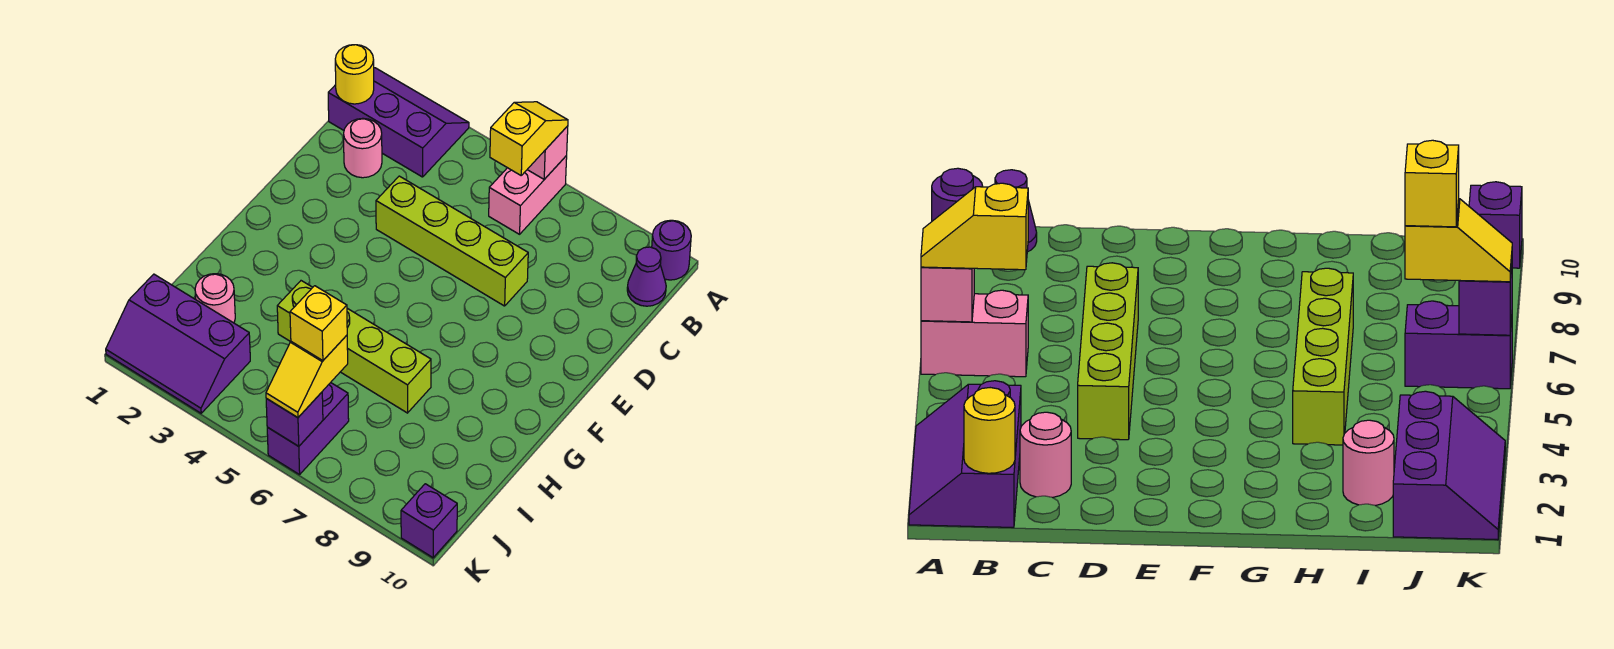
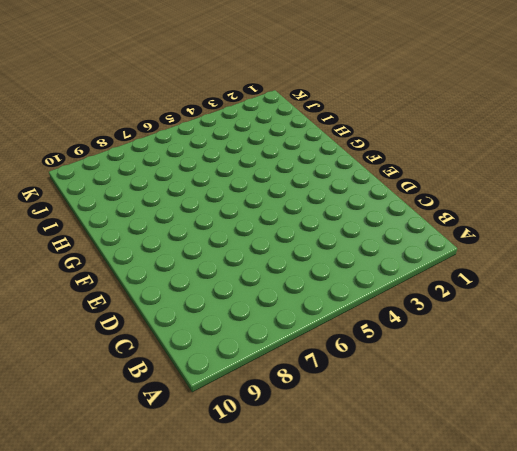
none -> purple slope A1:B3 level 1 top B
none -> pink brick A6:B6 level 1
none -> purple round brick A10 level 1

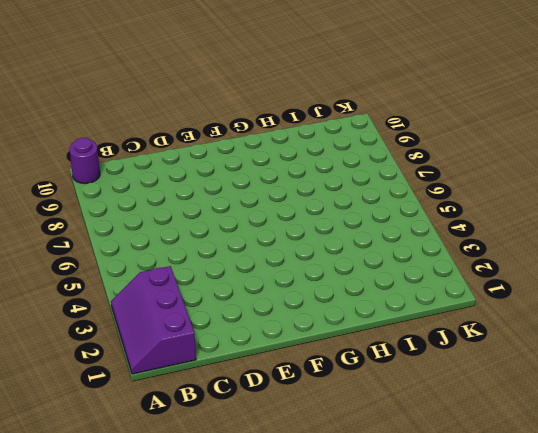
none -> pink brick A6:B6 level 1
none -> purple cone B10 level 1
none -> pink round brick C2 level 1

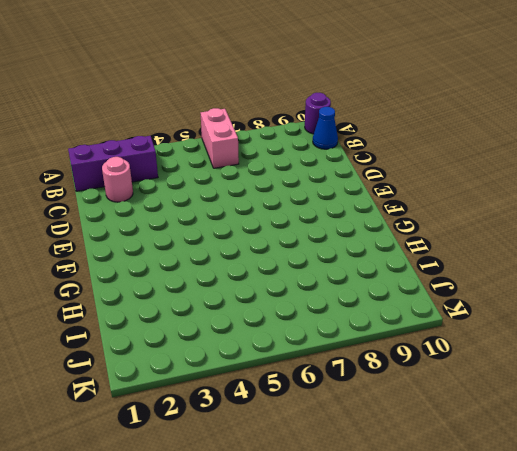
blue cone B10 level 1 -> purple cone B10 level 1
none -> lime brick D4:D7 level 1
none -> lime brick H4:H7 level 1
none -> pink round brick I2 level 1

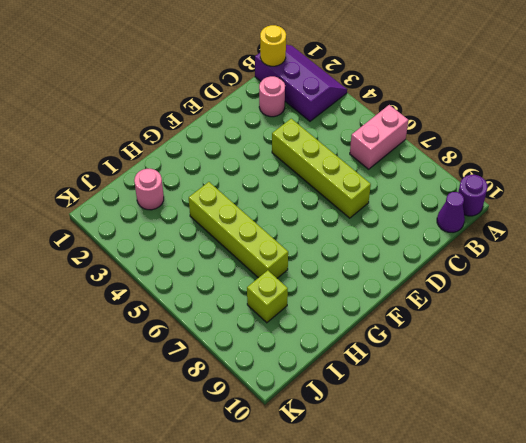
lime brick I8 level 1 -> none
none -> purple slope J1:K3 level 1 top J
none -> purple brick J6:K6 level 1
none -> purple brick K10 level 1

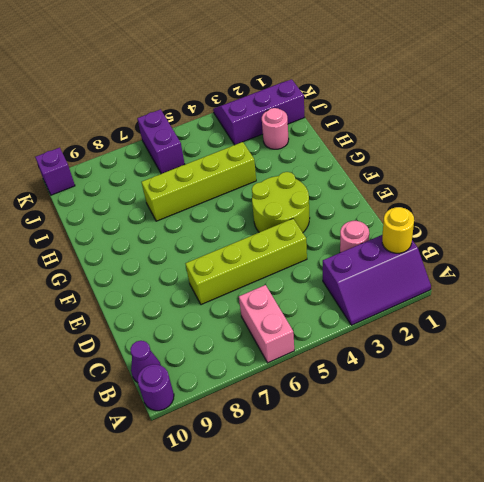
lime round brick E3:F4 level 1 -> none
none -> pink brick A6 level 2
none -> purple brick K6 level 2
none -> yellow slope A6:B6 level 3 top B

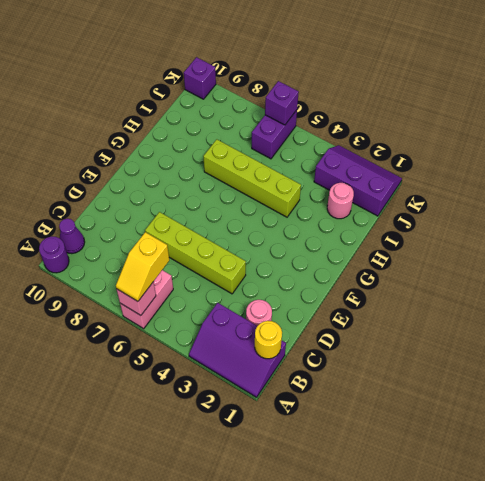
none -> yellow slope J6:K6 level 3 top J
none -> yellow brick J6 level 4

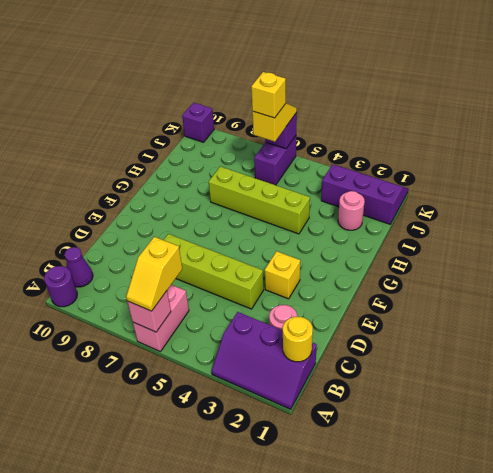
yellow brick E3 level 1 -> none

